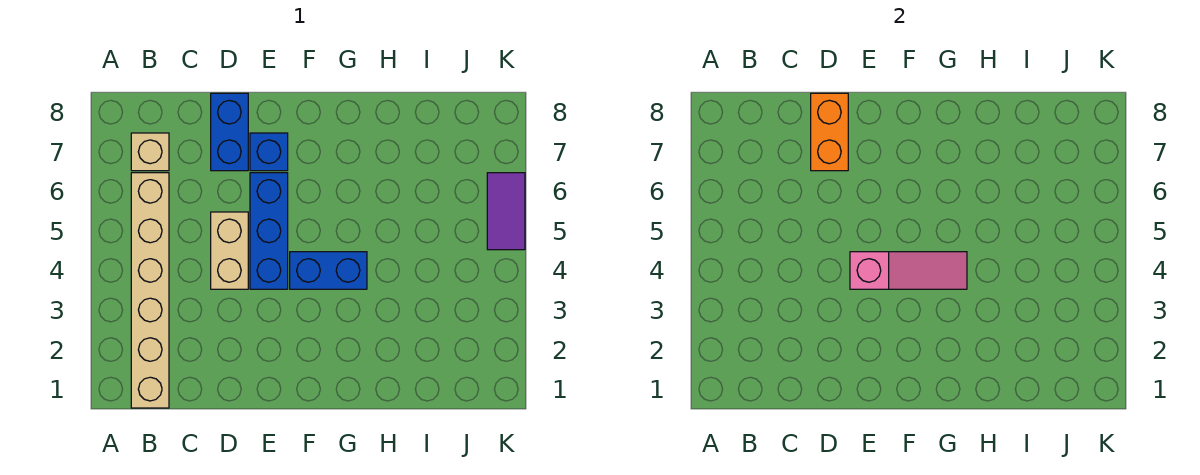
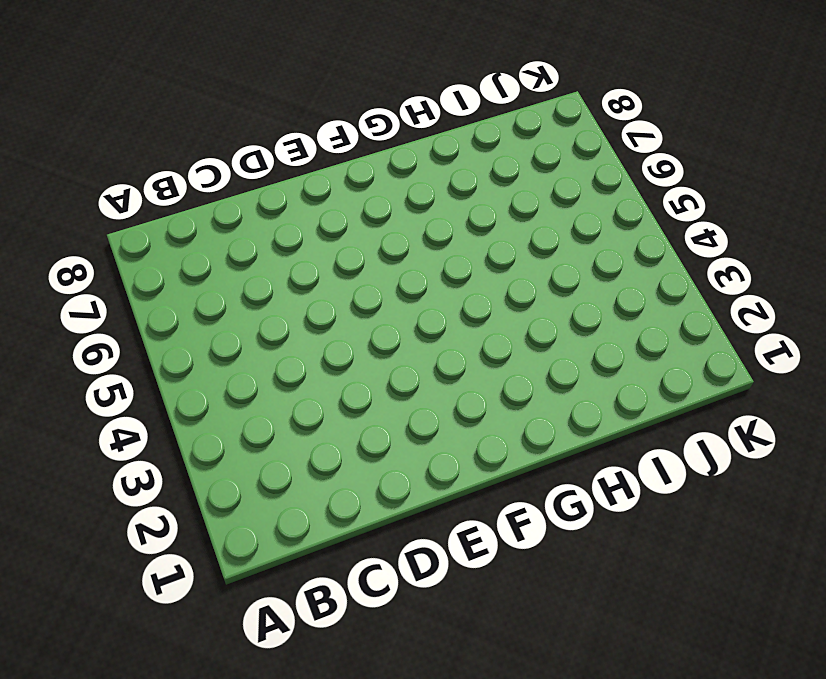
none -> tan brick B1:B6 level 1
none -> tan brick B7 level 1

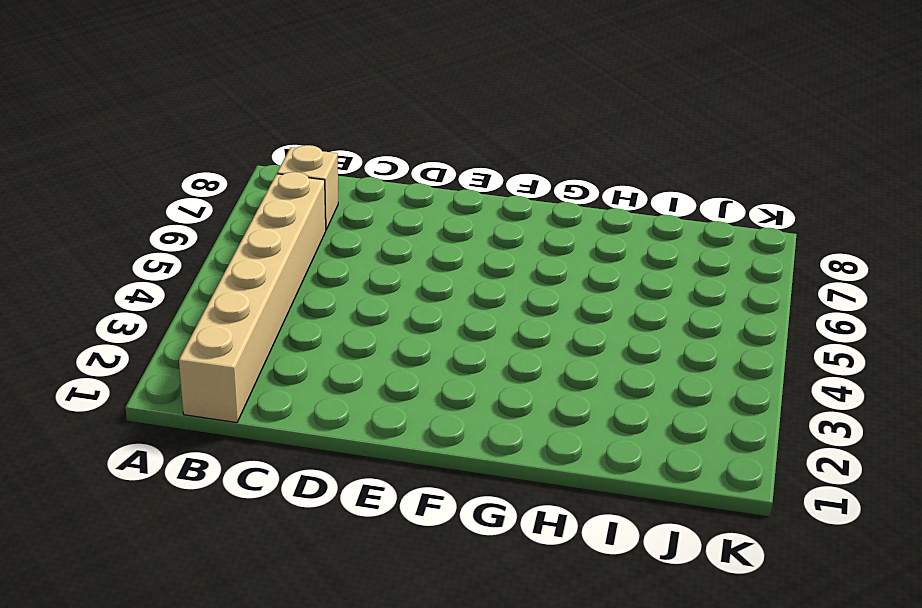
none -> tan brick D4:D5 level 1
none -> blue brick D7:D8 level 1

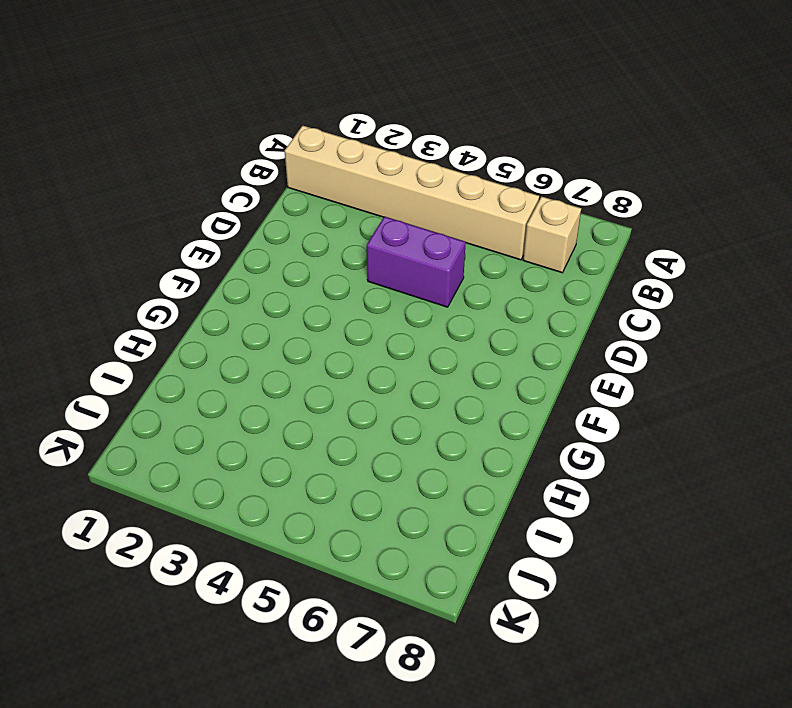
purple brick D4:D5 level 1 -> tan brick D4:D5 level 1
none -> blue brick D7:D8 level 1
none -> blue brick E4:E6 level 1

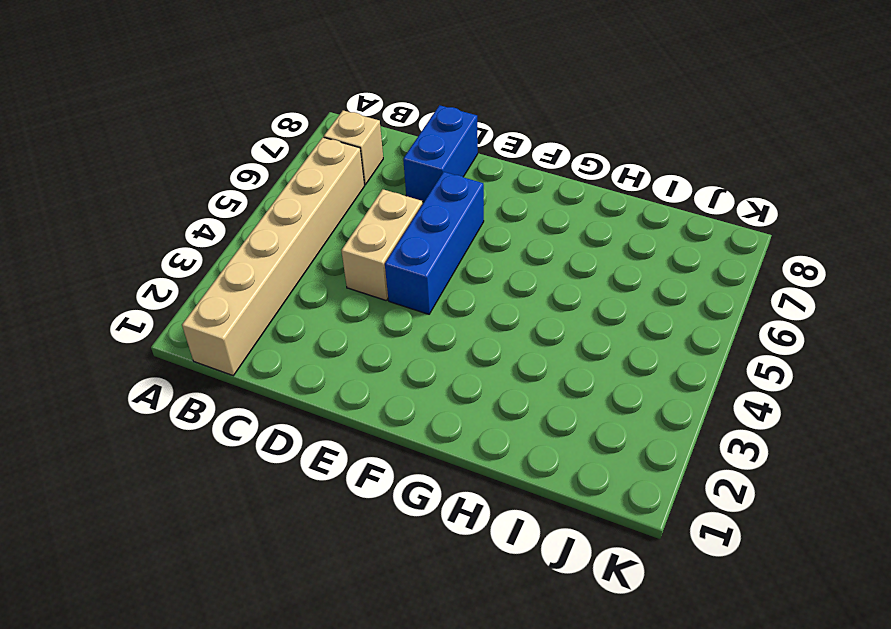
none -> blue brick E7 level 1
none -> blue brick F4:G4 level 1

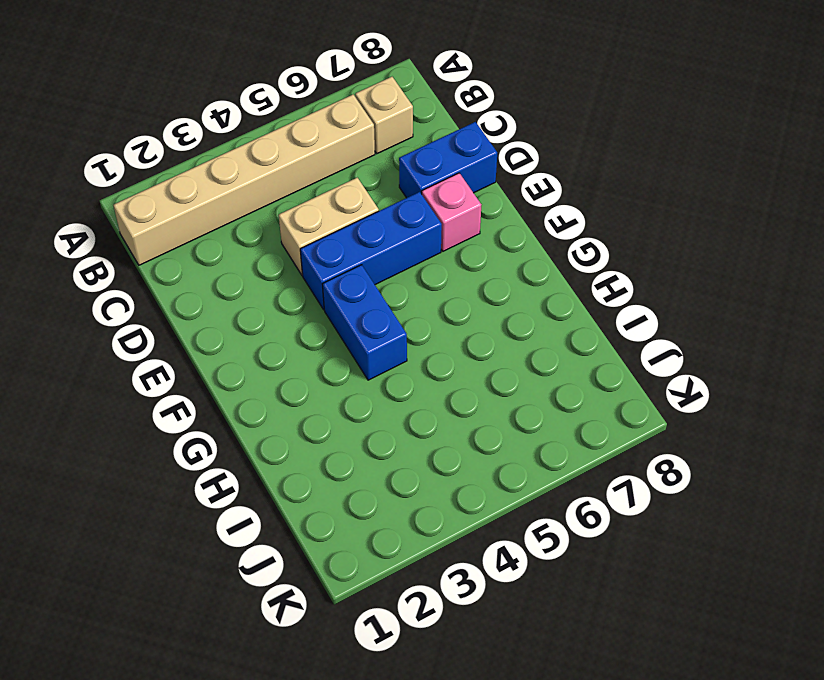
pink brick E7 level 1 -> blue brick E7 level 1
none -> purple tile K5:K6 level 1
none -> orange brick D7:D8 level 2

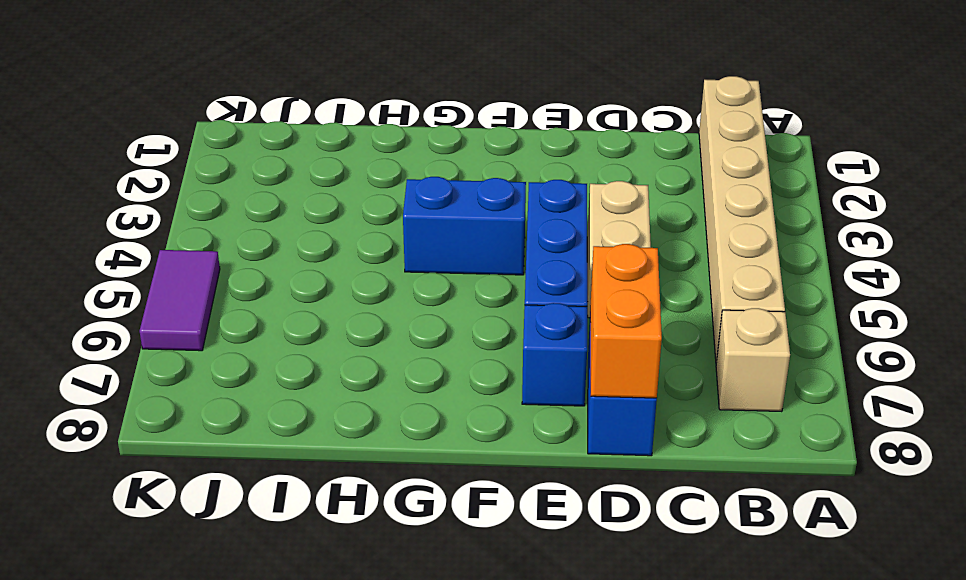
none -> pink slope E4:G4 level 2 top E

